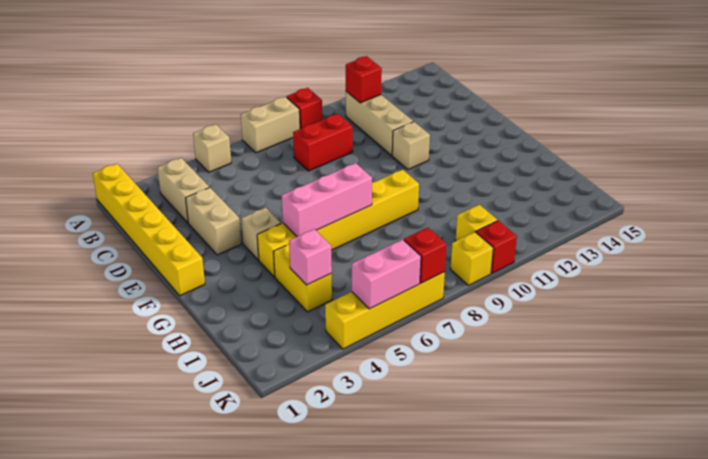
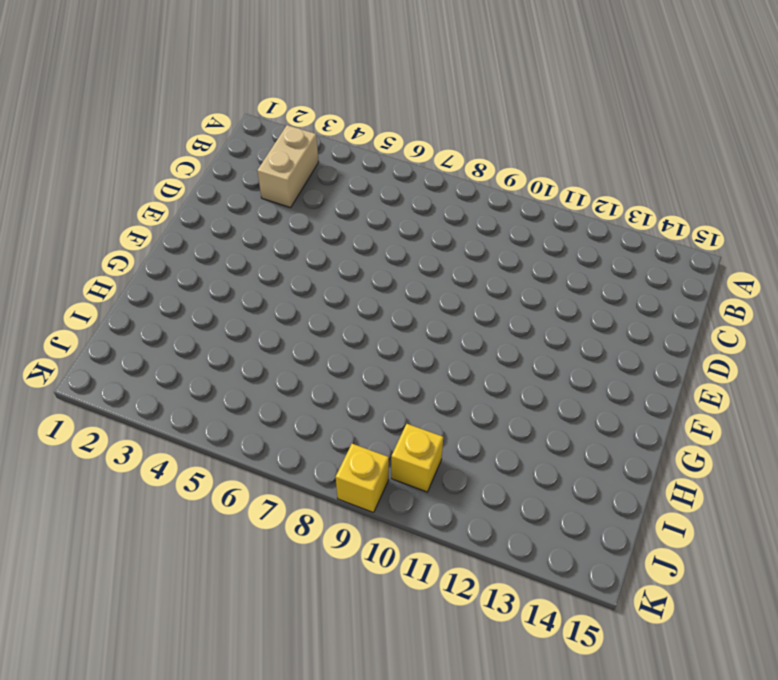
none -> yellow brick A1:F1 level 1
none -> tan brick A5 level 1
none -> tan brick A7:A8 level 1

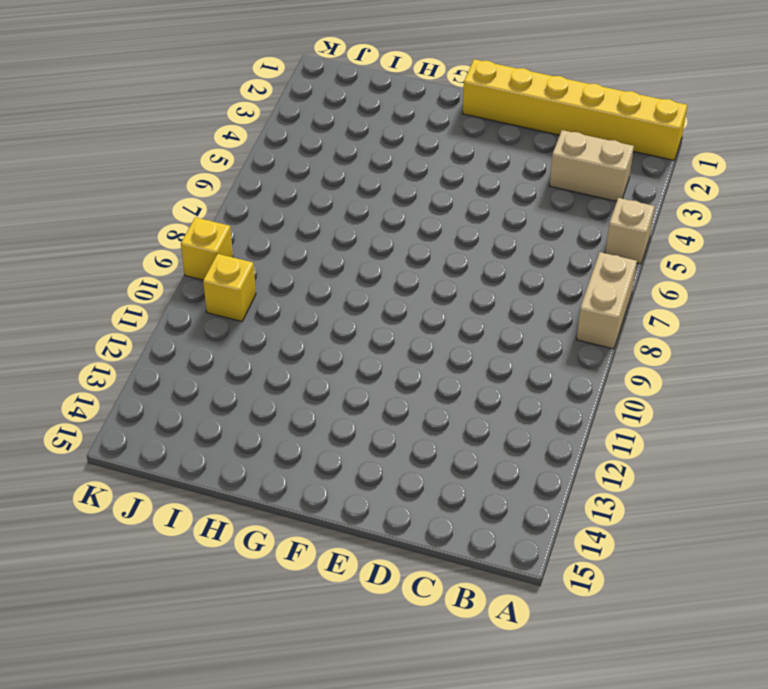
none -> red brick A9 level 1
none -> tan brick B11:D11 level 1
none -> red brick C8:C9 level 1

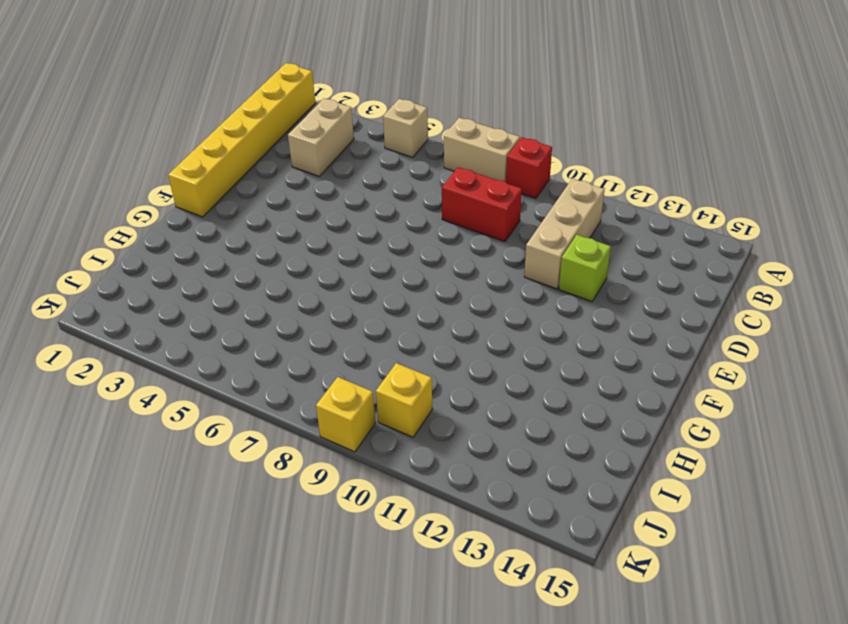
lime brick D12 level 1 -> none
none -> tan brick D3:E3 level 1
none -> tan brick E11 level 1
none -> tan brick F4 level 1

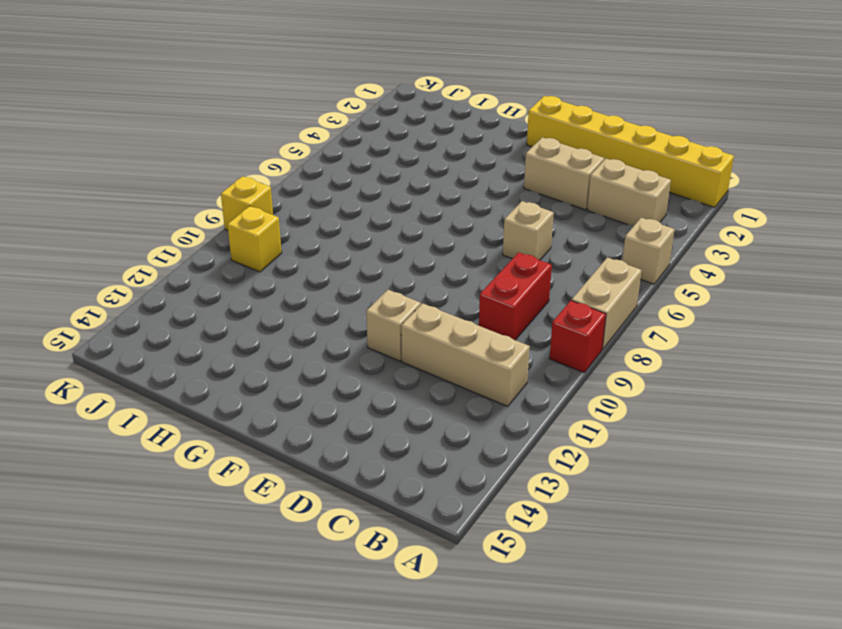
tan brick D6 level 1 -> tan brick F4 level 1
none -> yellow brick G4:G9 level 1
none -> yellow brick H4:I4 level 1
none -> yellow brick K4:K7 level 1

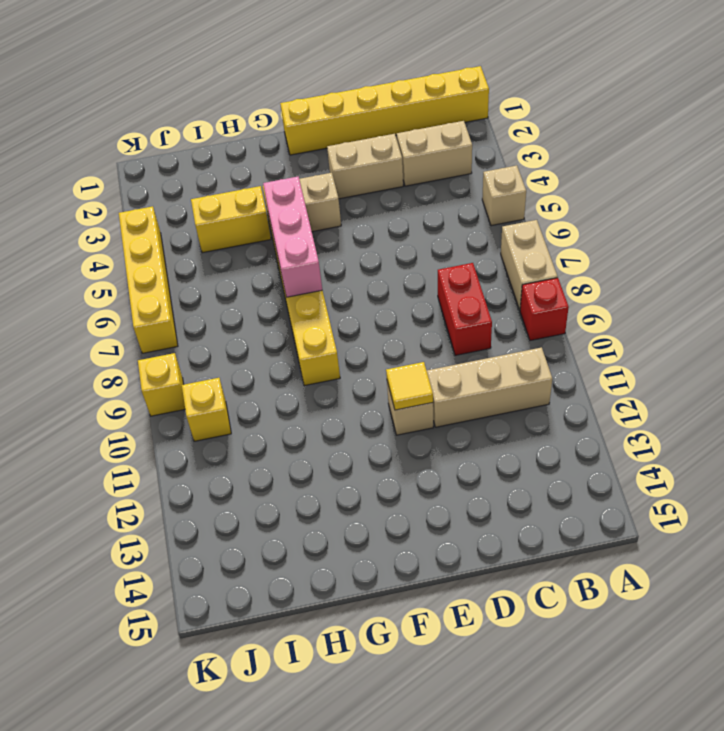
yellow tile E11 level 2 -> none
none -> red brick K10 level 1
none -> red brick B11 level 2
none -> pink brick I4 level 2

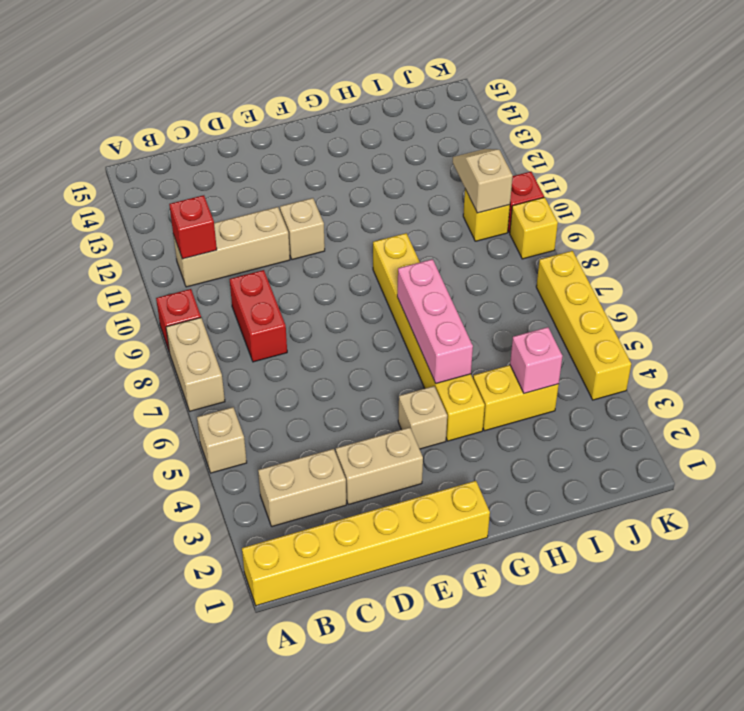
tan slope J10:J11 level 2 top 10 -> none
none -> pink brick K5:K6 level 2
none -> red brick K7 level 2

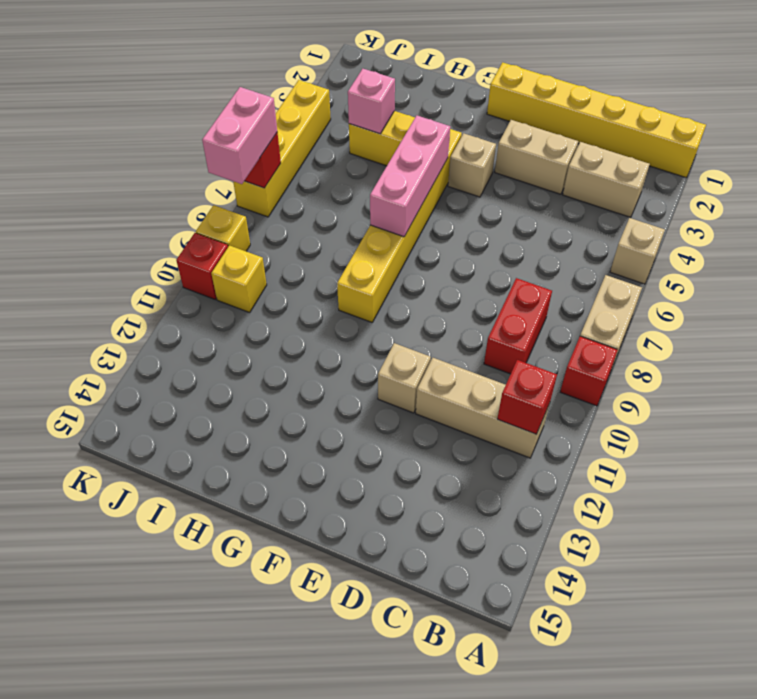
pink brick K7:K8 level 3 -> pink brick K5:K6 level 2

